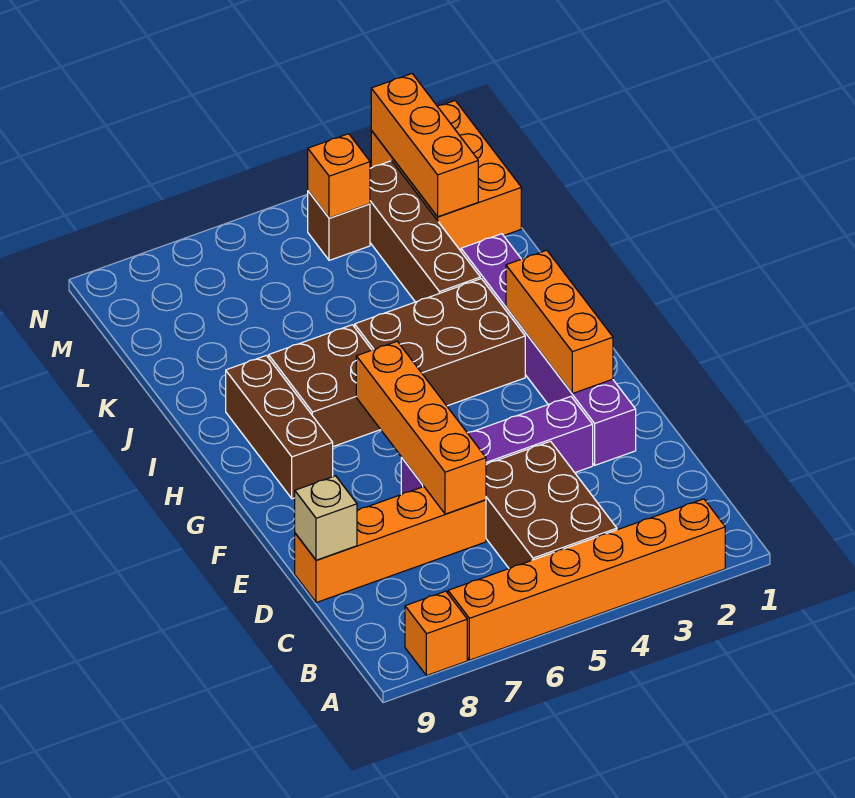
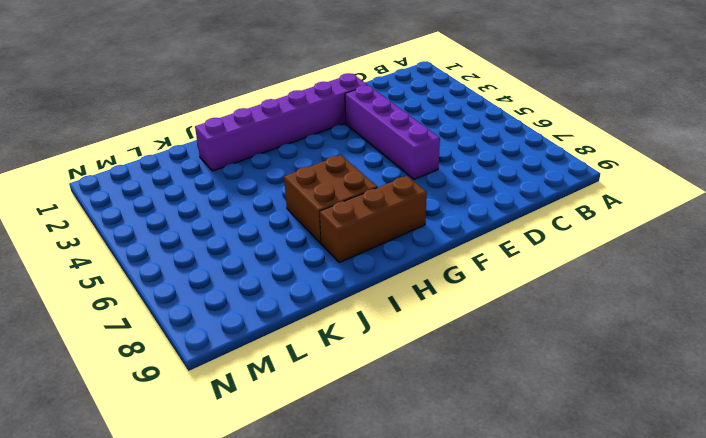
none -> orange brick A2:A7 level 1
none -> orange brick A8 level 1
none -> brown brick B4:D5 level 1

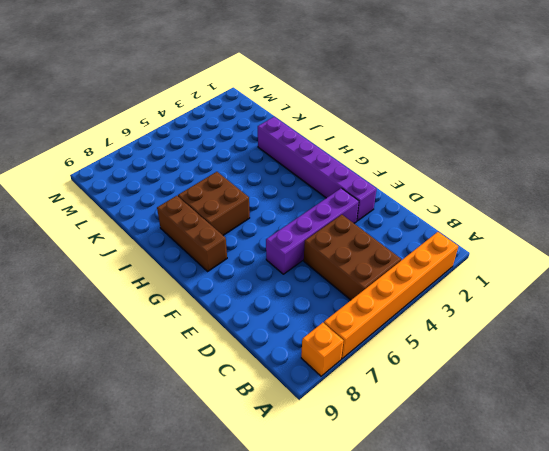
none -> orange brick D6:D9 level 1
none -> brown brick H3:I5 level 1
none -> brown brick J3:M3 level 1

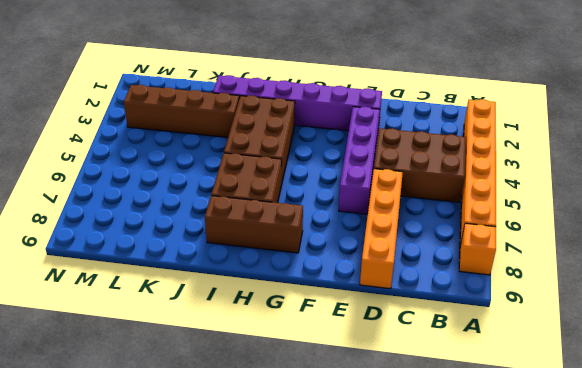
none -> orange brick L1:N2 level 1
none -> brown brick M4 level 1
none -> orange brick D6:G6 level 2

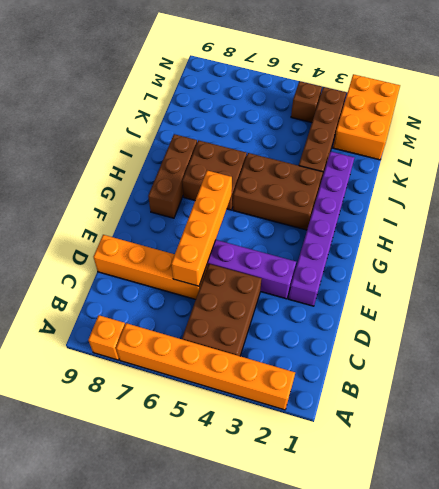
none -> tan brick D9 level 2
none -> orange brick F2:H2 level 2
none -> orange brick L2:N2 level 2

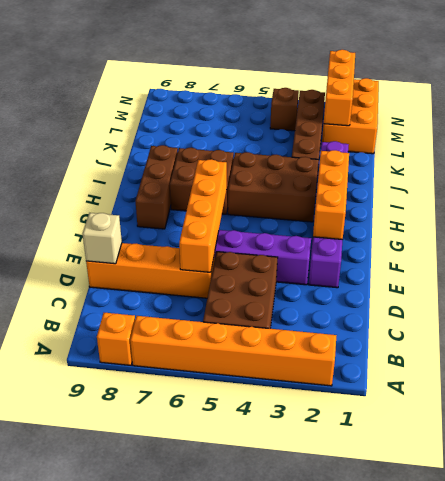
none -> orange brick M4 level 2

